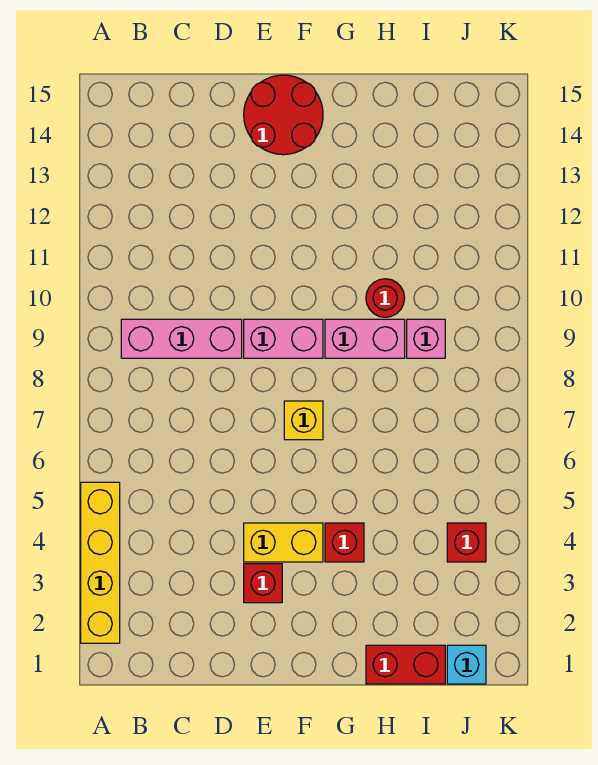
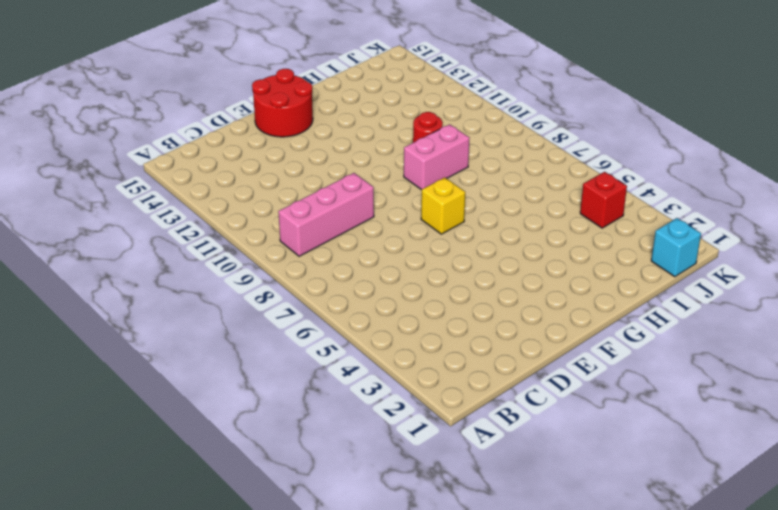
none -> yellow brick A2:A5 level 1
none -> red brick E3 level 1
none -> yellow brick E4:F4 level 1

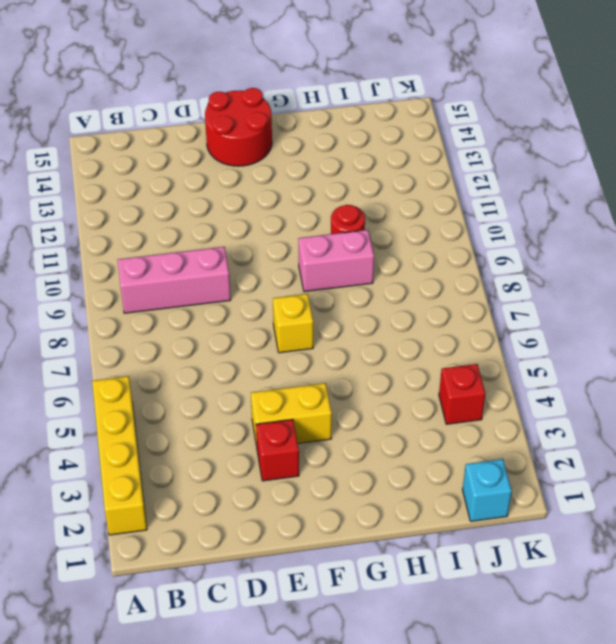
none -> pink brick E9:F9 level 1
none -> red brick G4 level 1
none -> red brick H1:I1 level 1

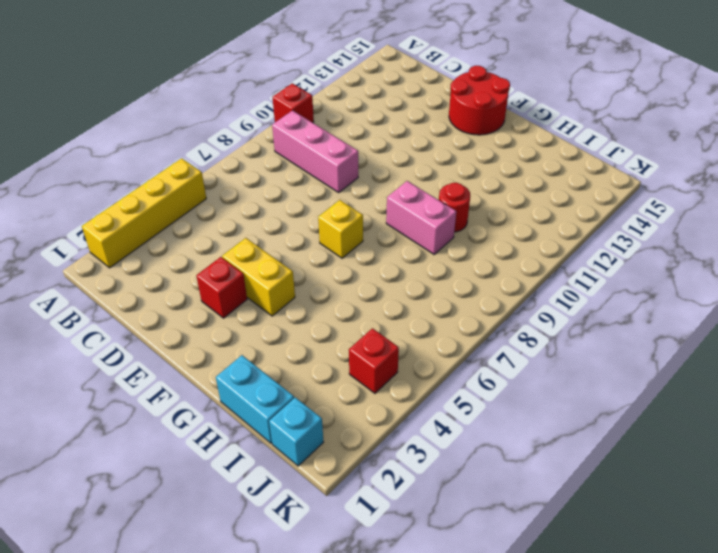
red brick A10 level 1 -> red brick G4 level 1
cyan brick H1:I1 level 1 -> red brick H1:I1 level 1
none -> pink brick E9:F9 level 1
none -> pink brick I9 level 1

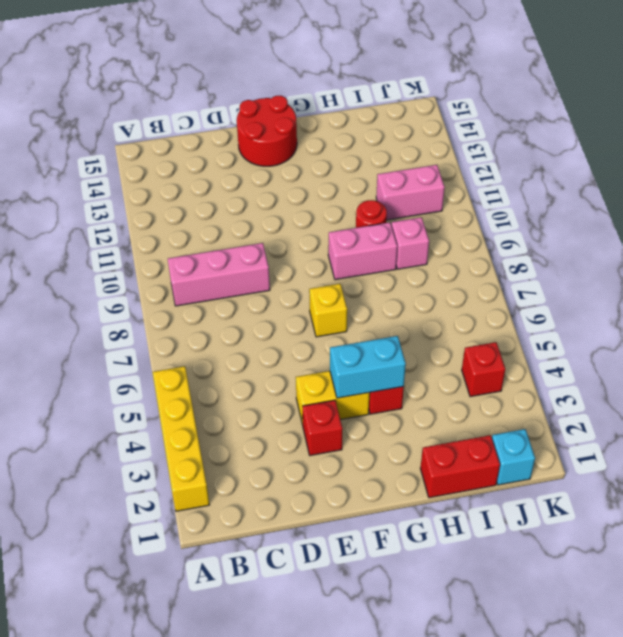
cyan brick F4:G4 level 2 -> none
pink brick I11:J11 level 1 -> pink brick E9:F9 level 1

